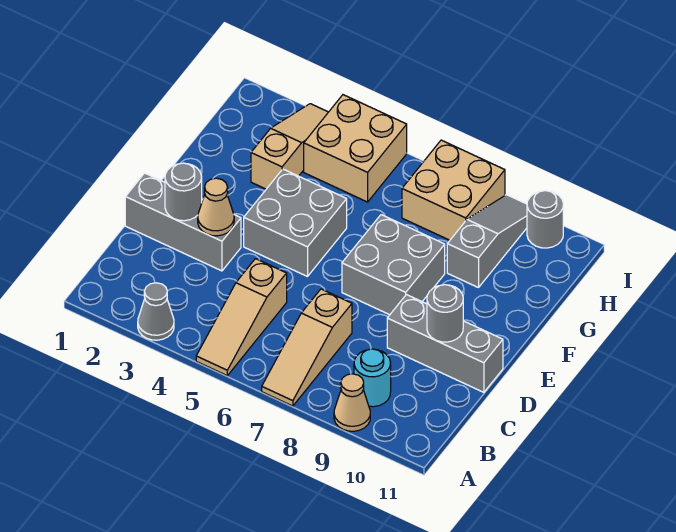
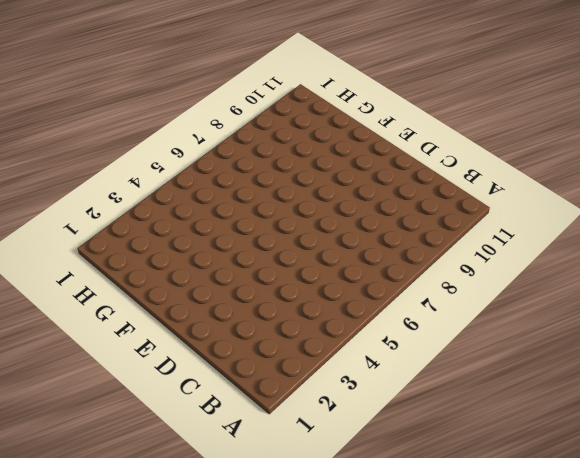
none -> grey cone A3 level 1
none -> tan slope A5:C5 level 1 top C
none -> tan slope A7:C7 level 1 top C

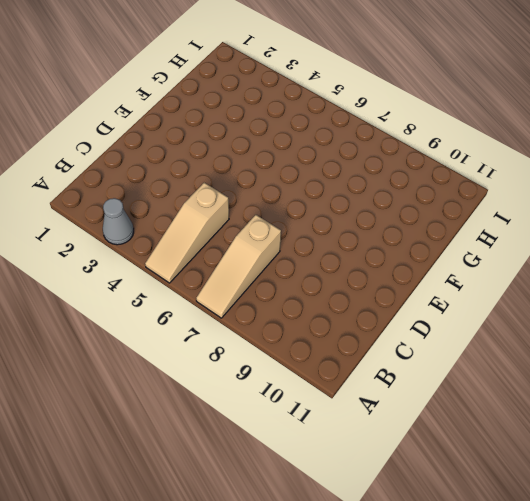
none -> tan cone A9 level 1
none -> cyan round brick B9 level 1
none -> grey brick D1:D3 level 1

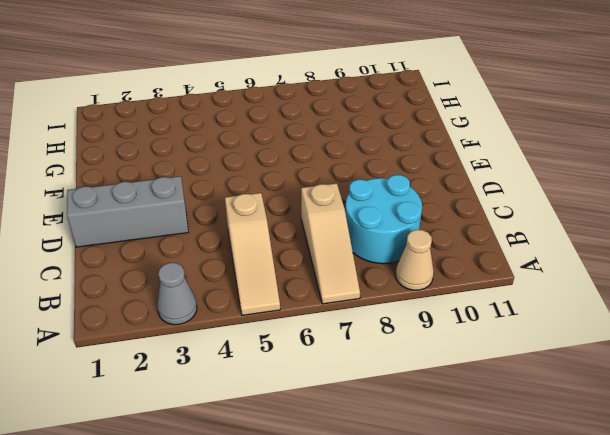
cyan round brick B8:C9 level 1 -> cyan round brick B9 level 1
none -> grey brick D9:D11 level 1
none -> grey brick E4:F5 level 1
none -> grey brick E7:F8 level 1

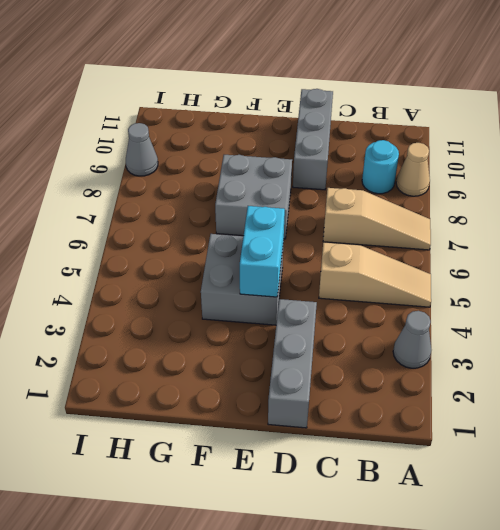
cyan brick E4:E5 level 2 -> none
grey cone I9 level 1 -> grey slope G9:I9 level 1 top G
none -> tan slope G3:I3 level 1 top G
none -> tan brick H4:I5 level 1
none -> tan brick H7:I8 level 1

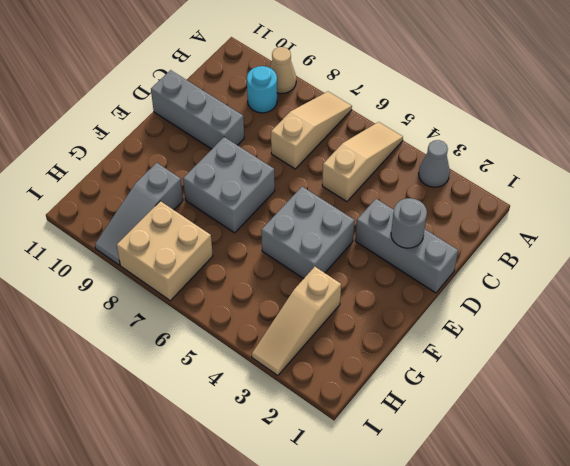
none -> tan brick H4:I5 level 1
none -> grey round brick I10 level 1
none -> tan cone D3 level 2

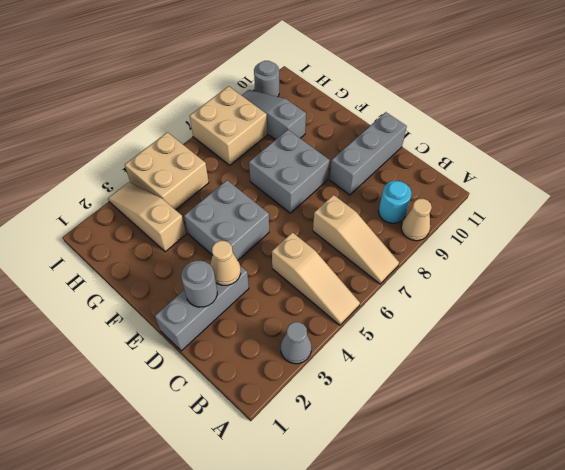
none -> grey round brick D10 level 2

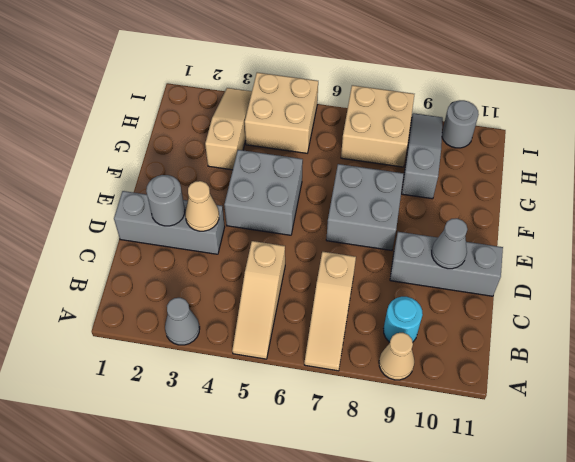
grey cone D10 level 2 -> grey round brick D10 level 2

